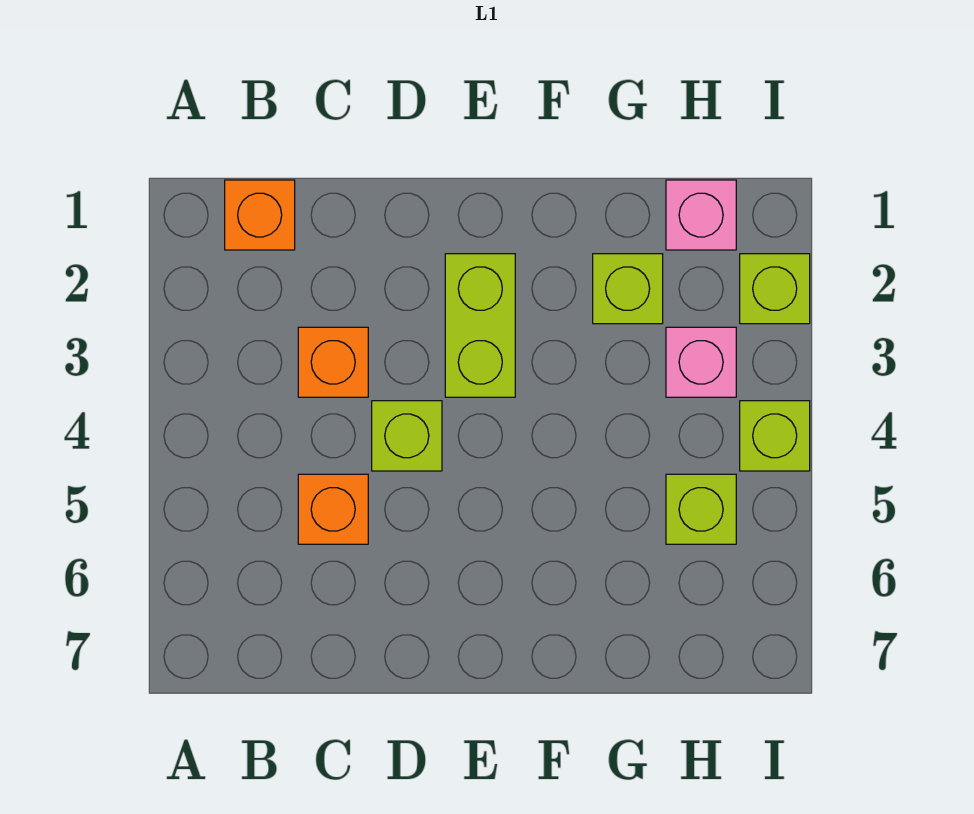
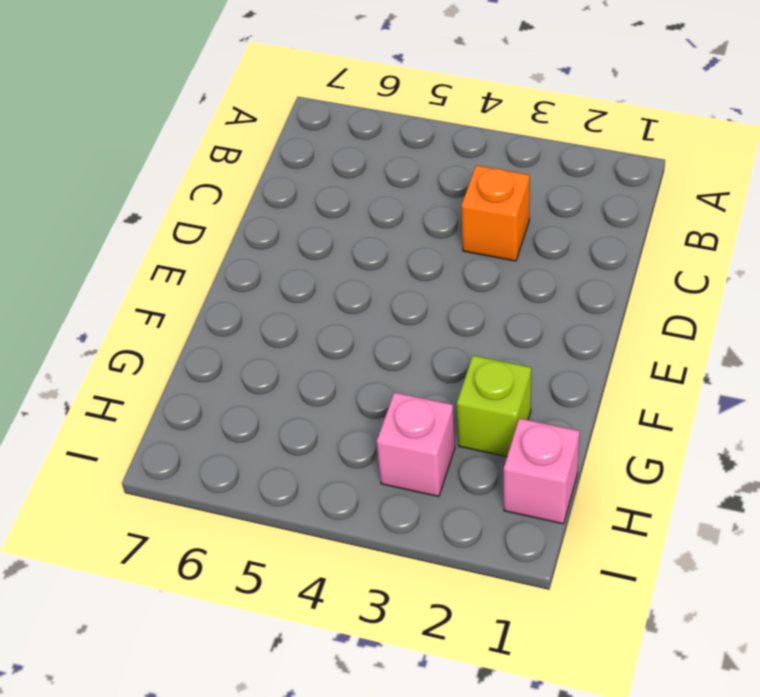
none -> orange brick B1 level 1
none -> orange brick C5 level 1

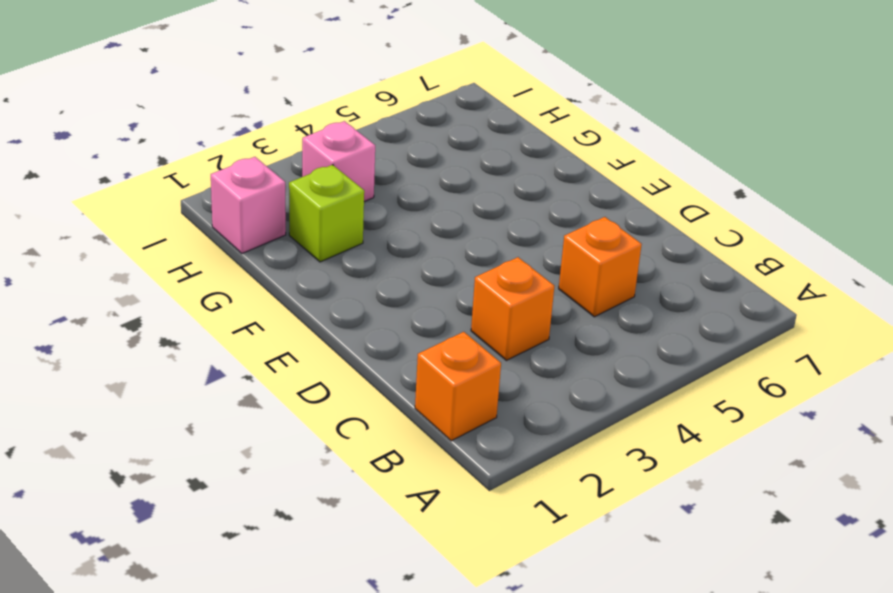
none -> lime brick D4 level 1
none -> lime brick E2:E3 level 1

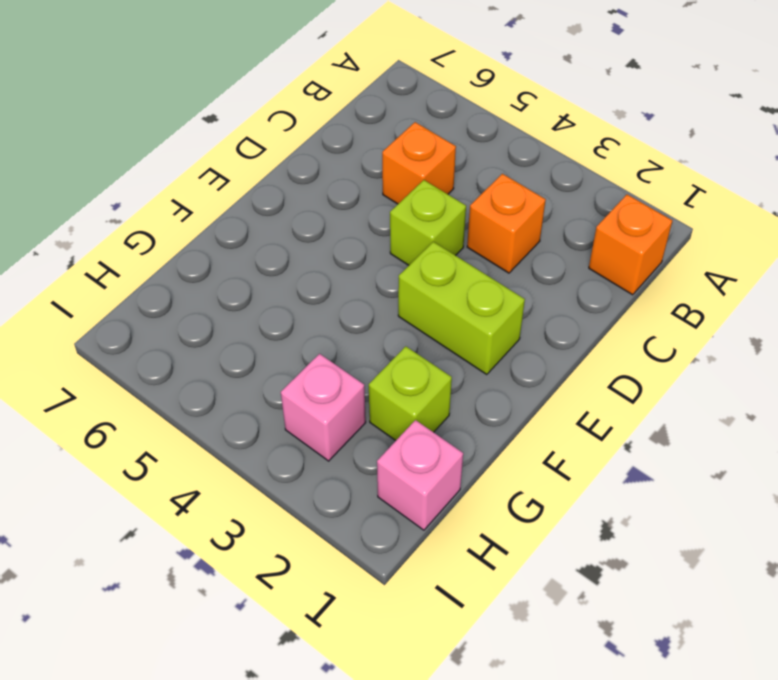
none -> lime brick H5 level 1
none -> lime brick I2 level 1

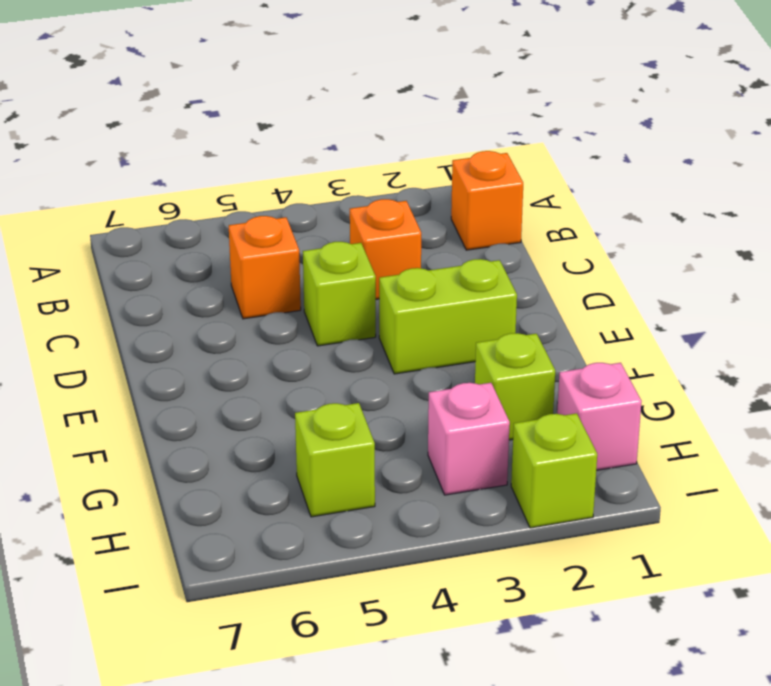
none -> lime brick I4 level 1

